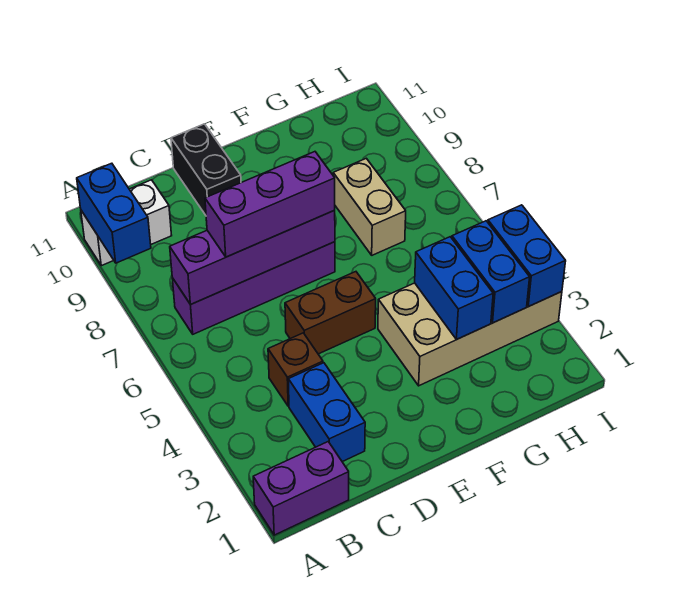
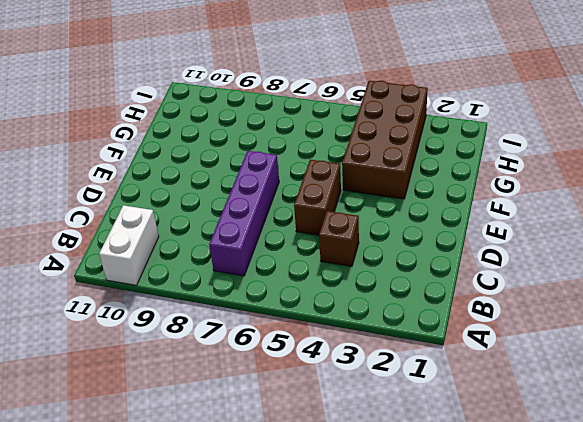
brown brick F3:I4 level 1 -> tan brick F3:I4 level 1
none -> purple brick A1:B1 level 1
none -> blue brick C2:C3 level 1
none -> black brick D10:D11 level 1

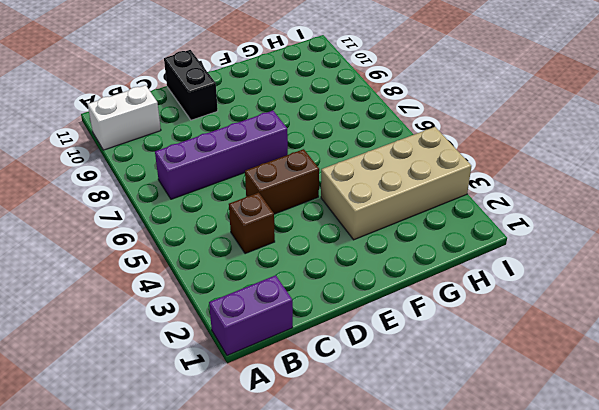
none -> blue brick C2:C3 level 1
none -> tan brick G7:G8 level 1
none -> blue brick A9:A10 level 2

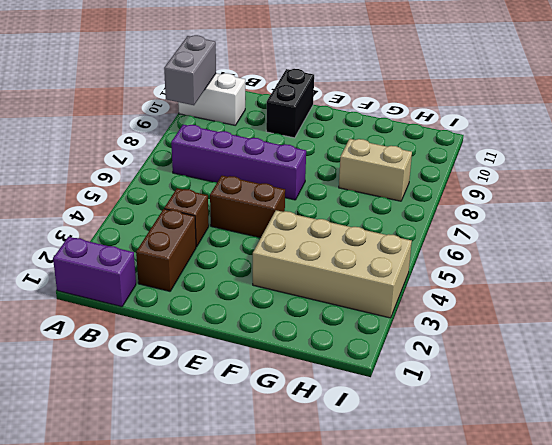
grey brick A9:A10 level 2 -> blue brick A9:A10 level 2
brown brick C2:C3 level 1 -> blue brick C2:C3 level 1
tan brick G8:H8 level 1 -> tan brick G7:G8 level 1
none -> purple brick B7:E7 level 2
none -> blue brick G3:G4 level 2
none -> blue brick H3:H4 level 2

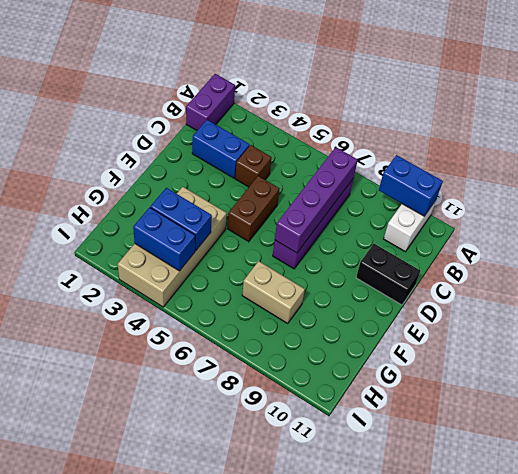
none -> blue brick I3:I4 level 2
none -> purple brick C7:E7 level 3

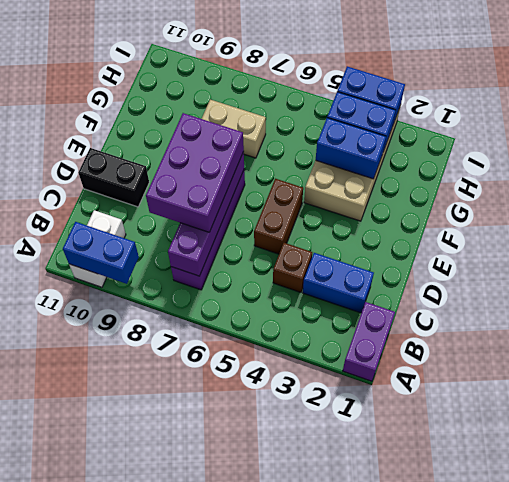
purple brick C7:E8 level 3 -> purple brick C7:E7 level 3

